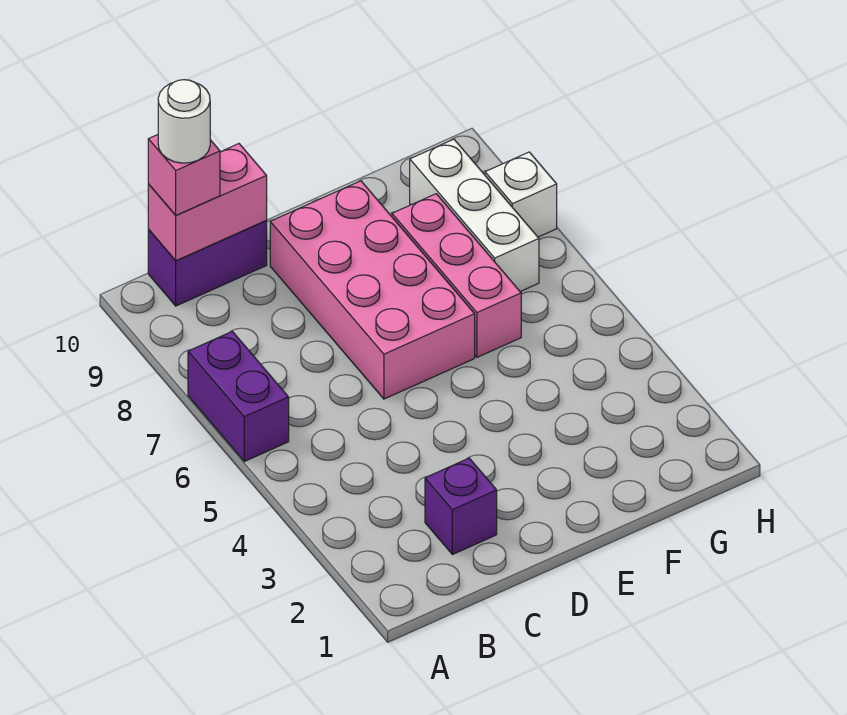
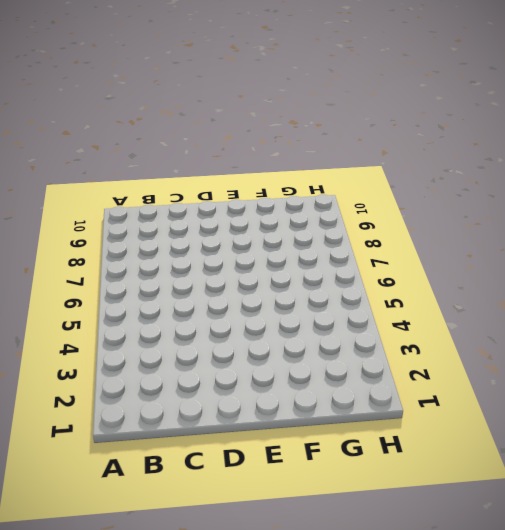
none -> purple brick A6:A7 level 1
none -> purple brick B10:C10 level 1

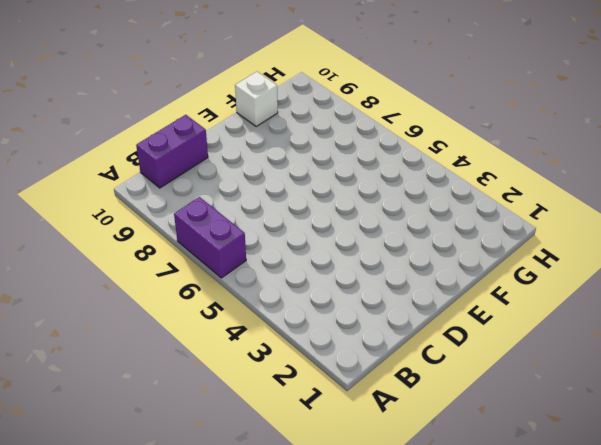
white brick F10 level 1 -> white brick H8 level 1
none -> purple brick C2 level 1
none -> pink brick D6:E9 level 1

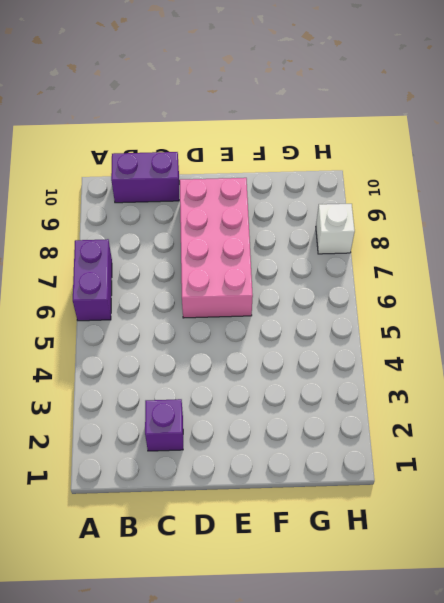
none -> pink brick F6:F8 level 1
none -> white brick G7:G9 level 1

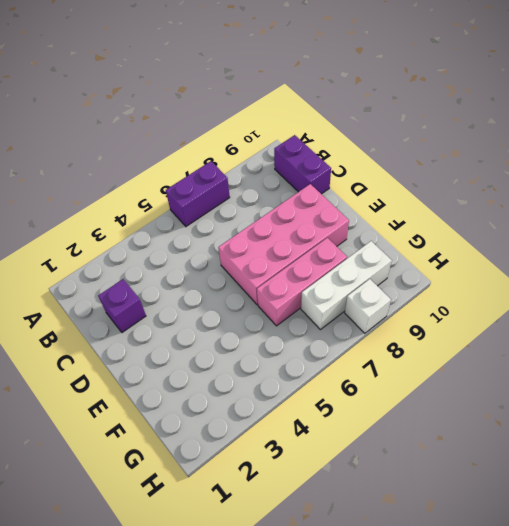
none -> pink brick B10:C10 level 2
none -> pink brick B10 level 3

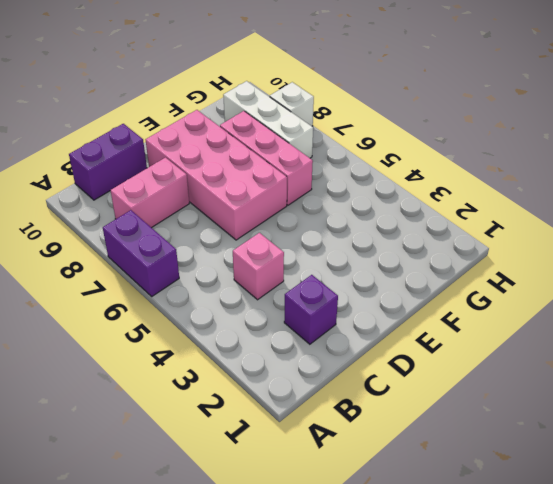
pink brick B8:C8 level 1 -> pink brick B10:C10 level 2
pink brick C4 level 1 -> pink brick B10 level 3
none -> white round brick B10 level 4

